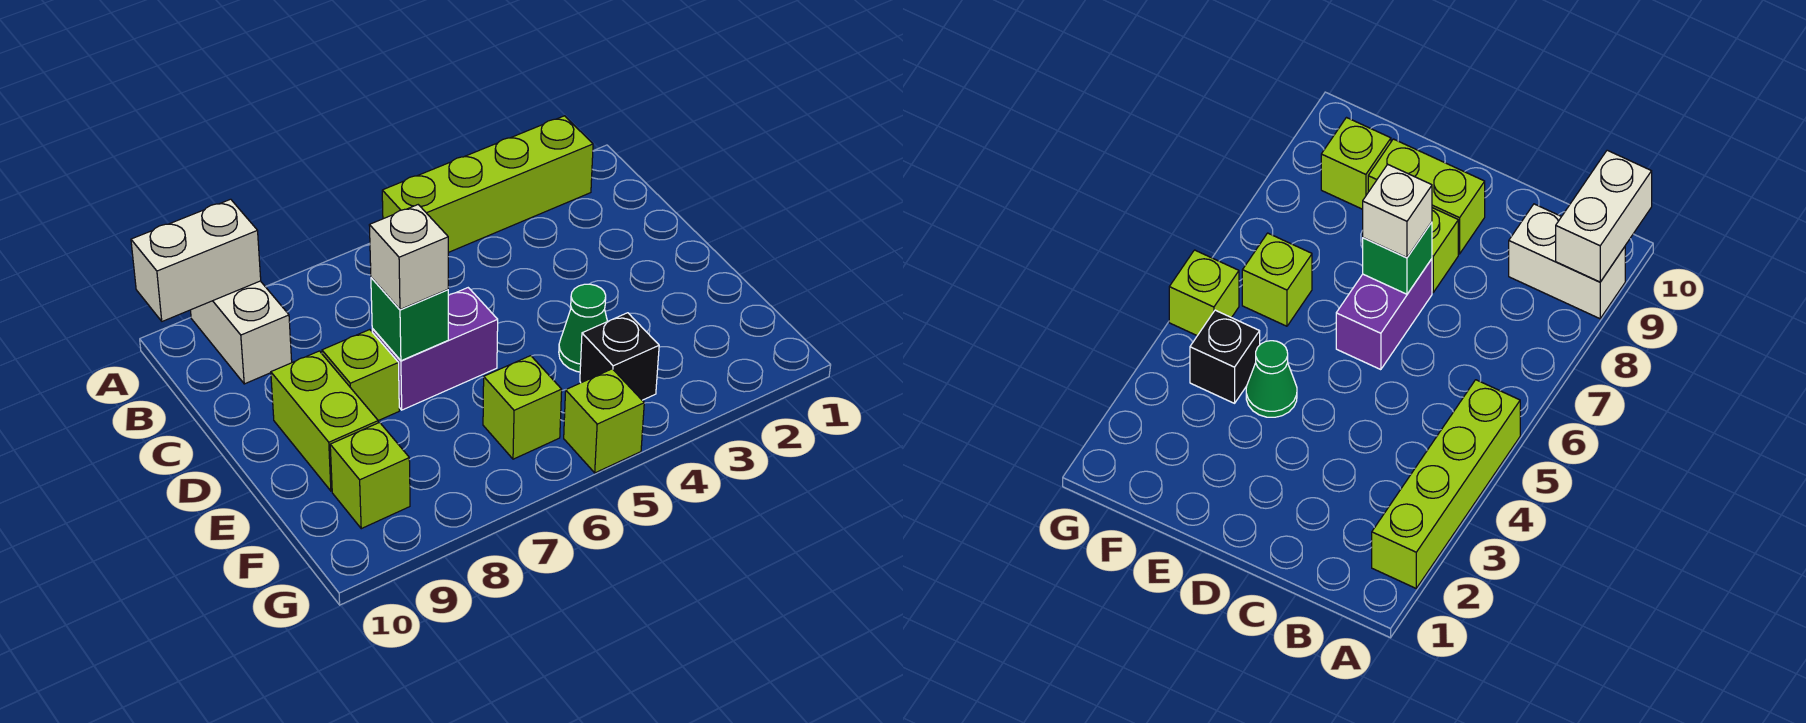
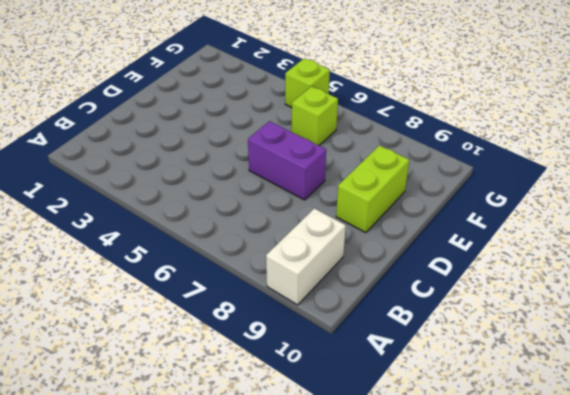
none -> lime brick A2:A5 level 1
none -> lime brick D8 level 1
none -> green cone E4 level 1

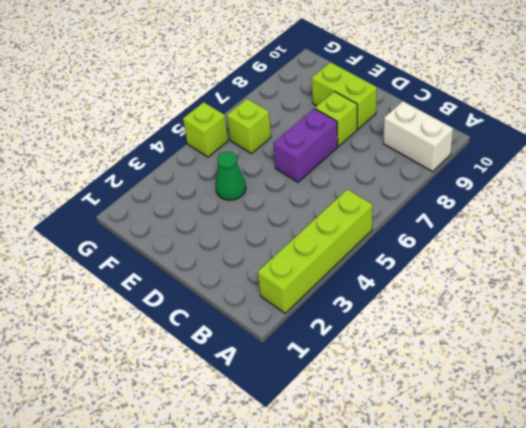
none -> black brick F4 level 1
none -> lime brick F9 level 1
none -> white brick A9:A10 level 2

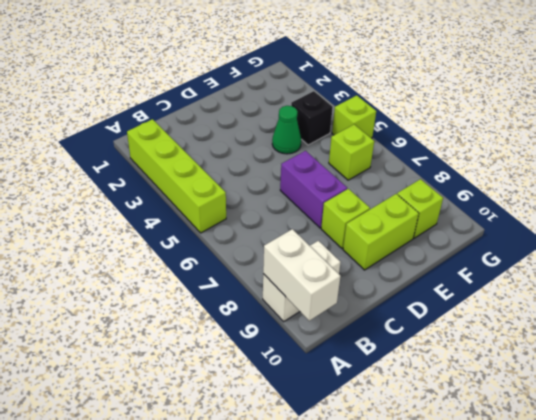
none -> green brick D7 level 2
none -> white brick D7 level 3

